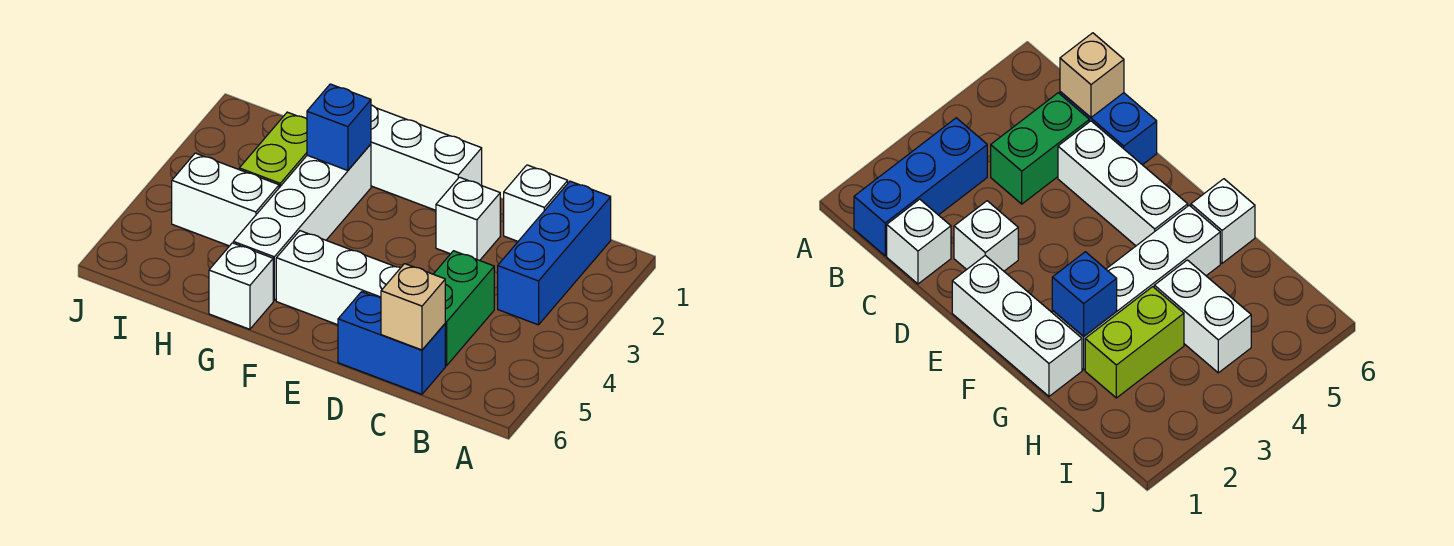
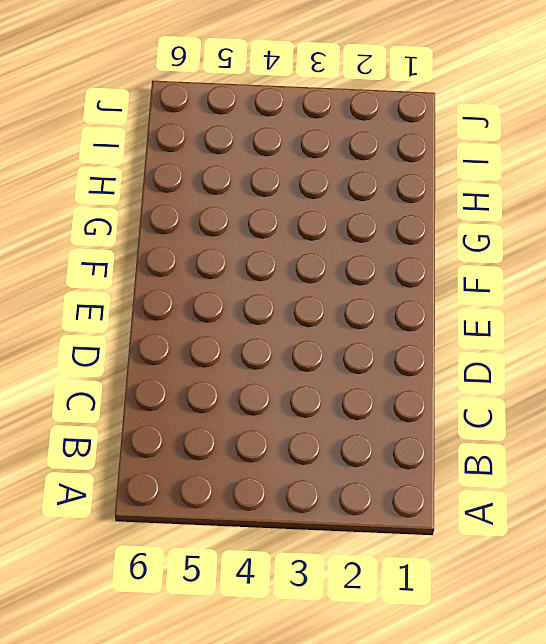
none -> blue brick B1:B3 level 1
none -> white brick C1 level 1
none -> green brick C4:C5 level 1

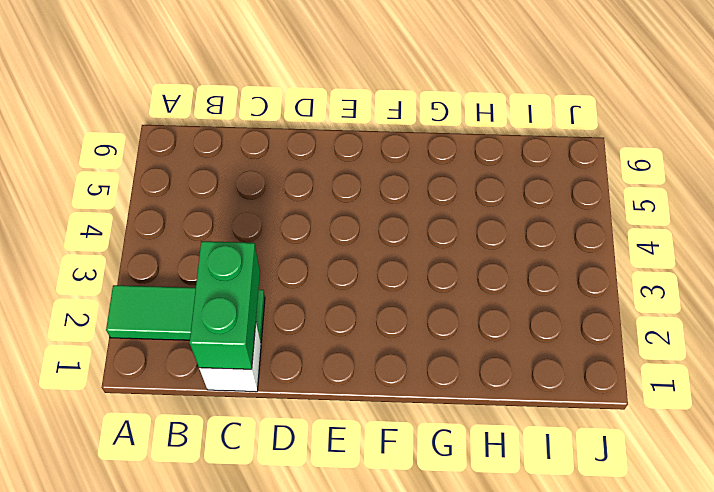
green tile A2:C2 level 1 -> blue brick B1:B3 level 1
green brick C1:C2 level 2 -> green brick C4:C5 level 1
none -> blue brick C6:D6 level 1
none -> white brick D2 level 1
none -> white brick D5:F5 level 1

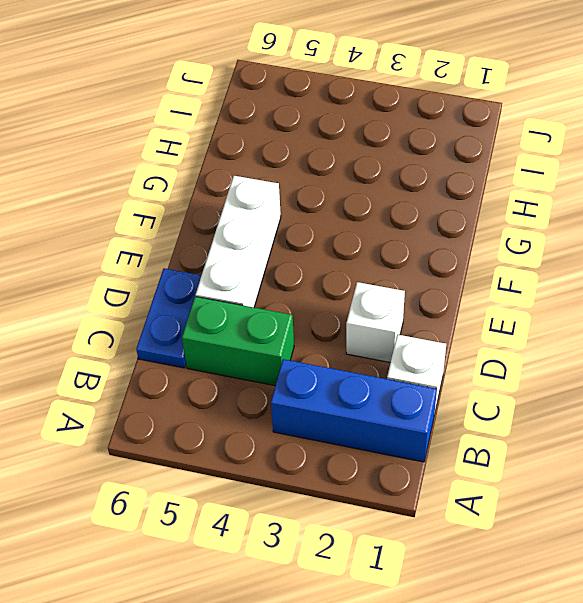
blue plate C6:D6 level 1 -> blue brick C6:D6 level 1
none -> white brick E1:G1 level 1
none -> white brick G2:G5 level 1
none -> white brick G6 level 1

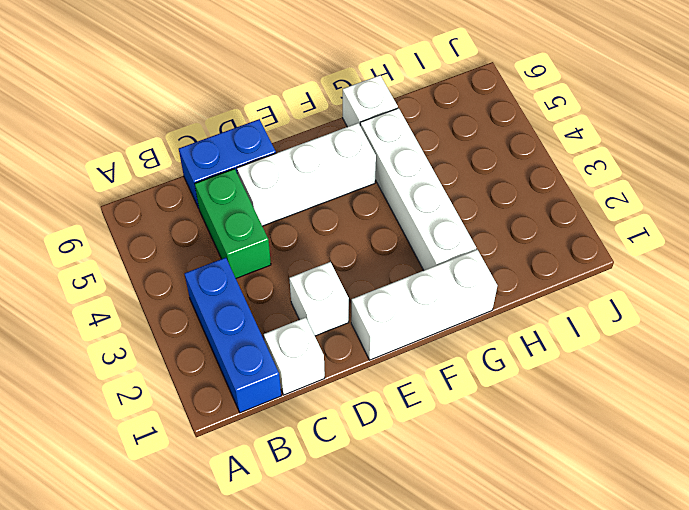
none -> lime brick H2:H3 level 1
none -> white brick H4:I4 level 1
none -> tan brick C6 level 2

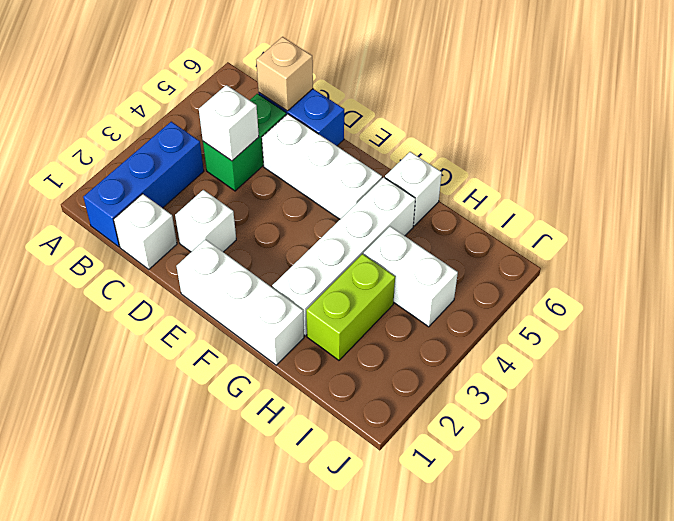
white brick C4 level 2 -> none
none -> blue brick G2 level 2

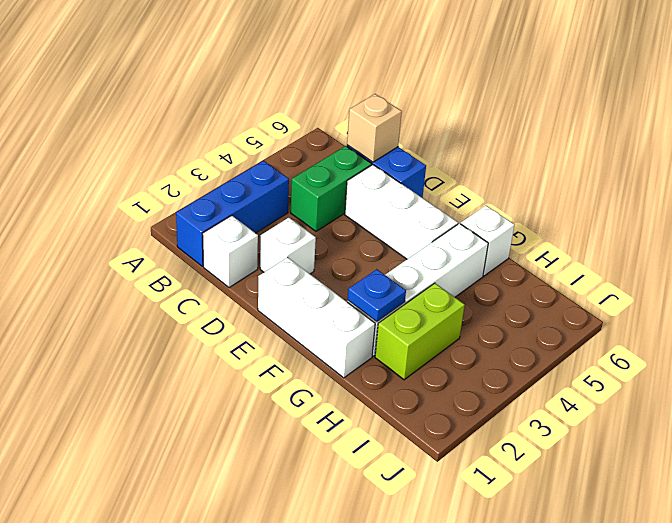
blue plate G2 level 2 -> blue brick G2 level 2
none -> white brick H4:I4 level 1

